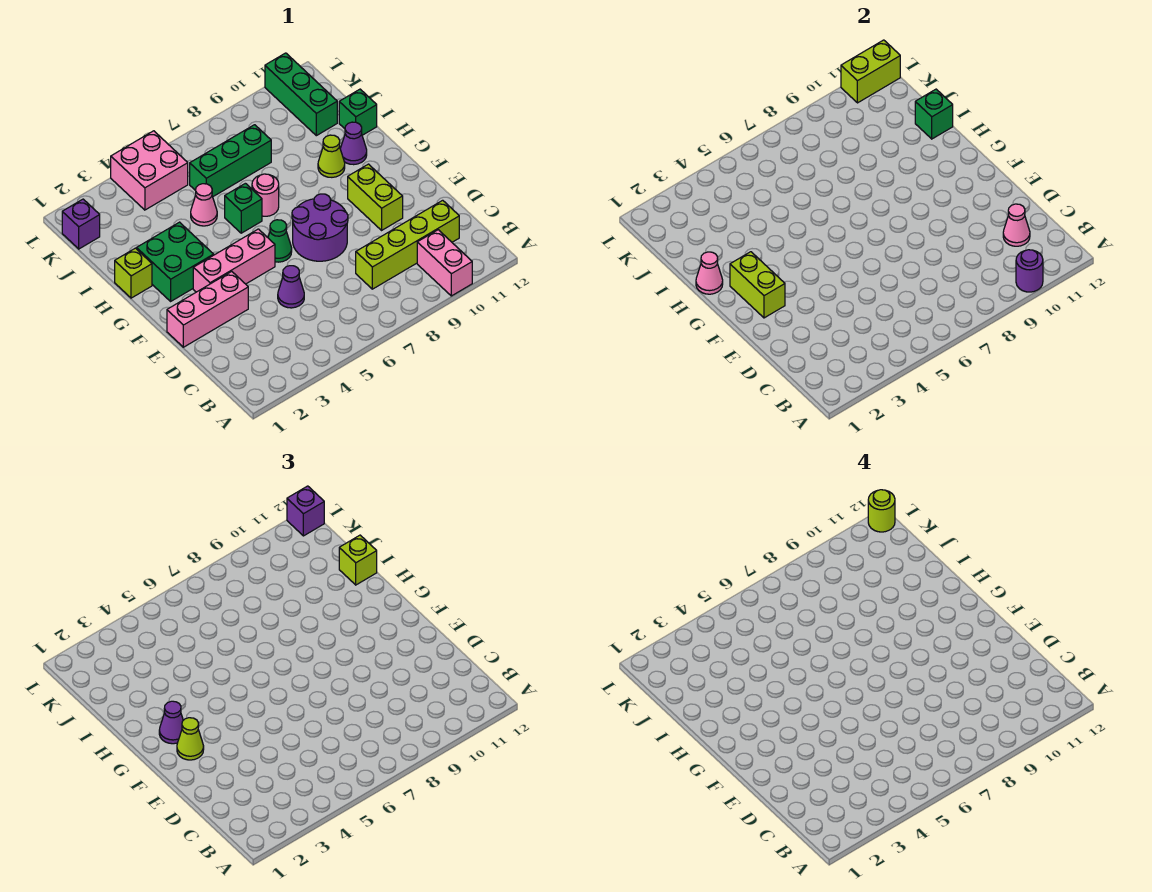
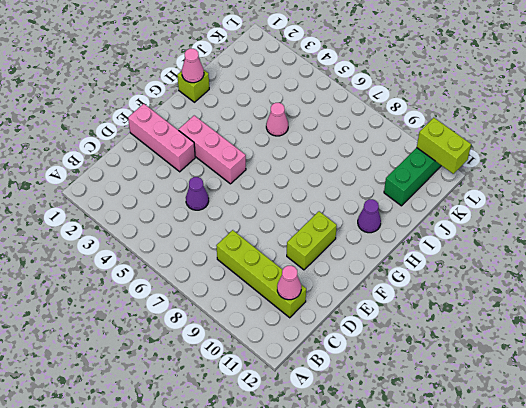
none -> pink brick A10:B10 level 1
none -> purple round brick E7:F8 level 1
none -> green cone F6 level 1
none -> green brick G2:H3 level 1

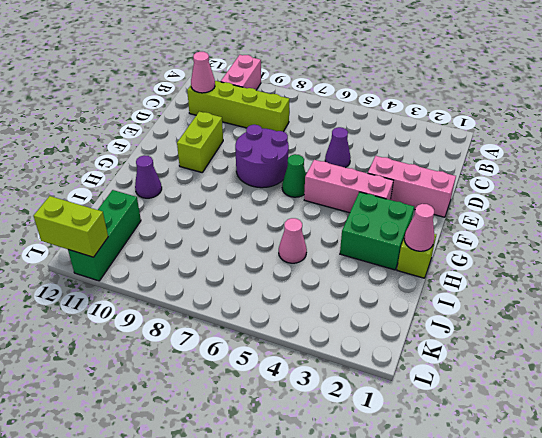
none -> green brick H6 level 1
none -> pink round brick H7 level 1
none -> lime cone H10 level 1
none -> green brick I12 level 1

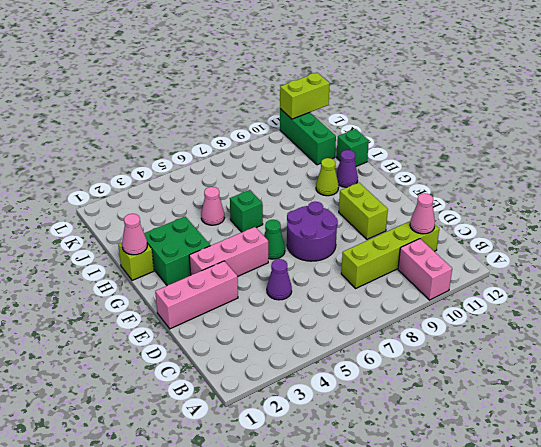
none -> pink round brick H7 level 1
none -> green brick J6:J8 level 1
none -> purple brick K1 level 1
none -> pink brick K4:L5 level 1

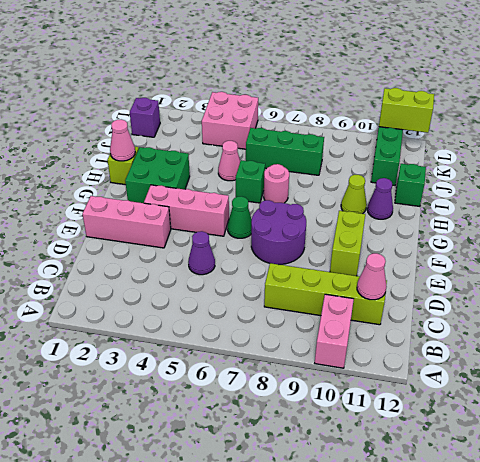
none -> purple round brick A10 level 2
none -> lime brick F2:G2 level 2
none -> green brick I12 level 2
none -> lime cone F2 level 3

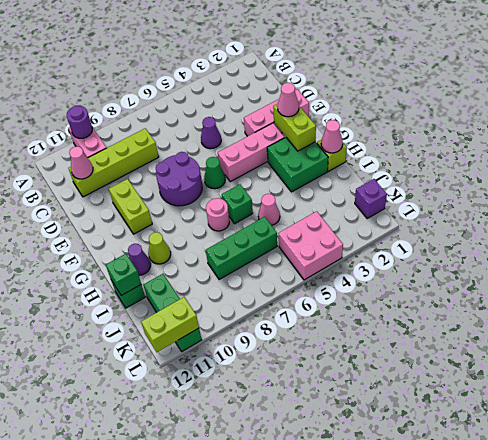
pink cone F2 level 3 -> lime cone F2 level 3
none -> purple cone G2 level 3
none -> lime brick I12 level 3
none -> purple brick L12 level 3
none -> lime round brick L12 level 4

